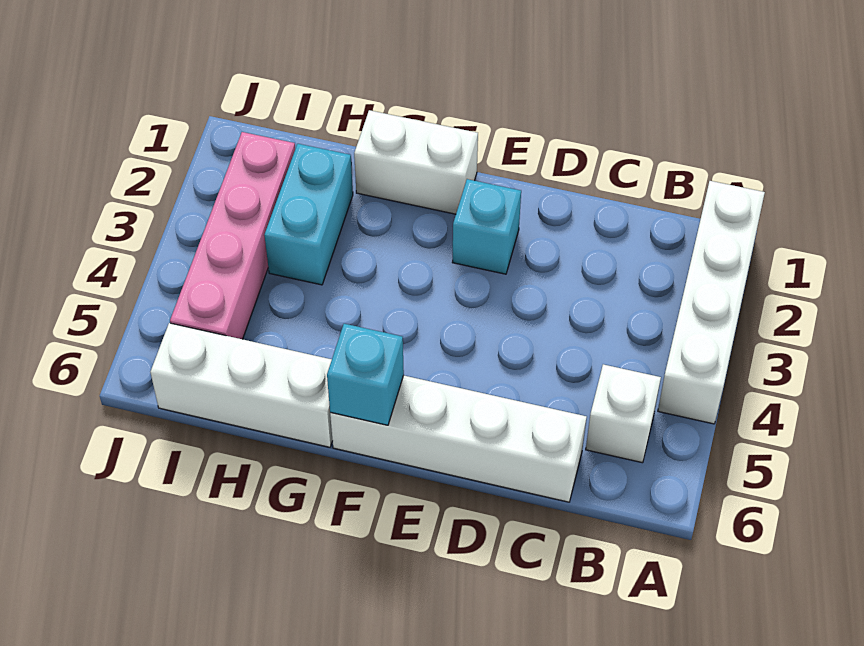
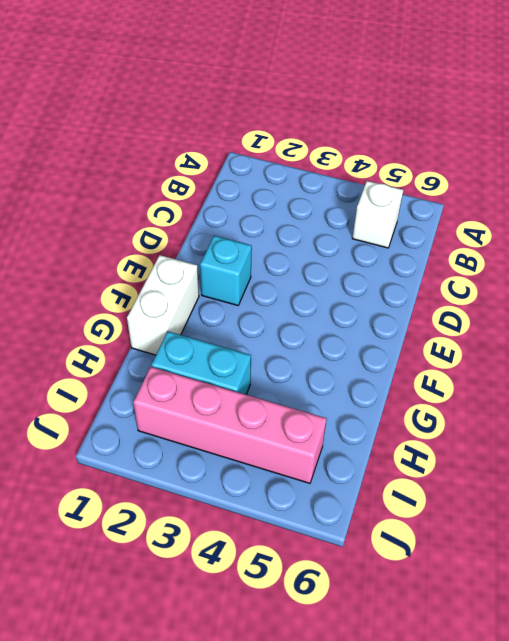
none -> white brick A1:A4 level 1
none -> white brick C6:F6 level 1

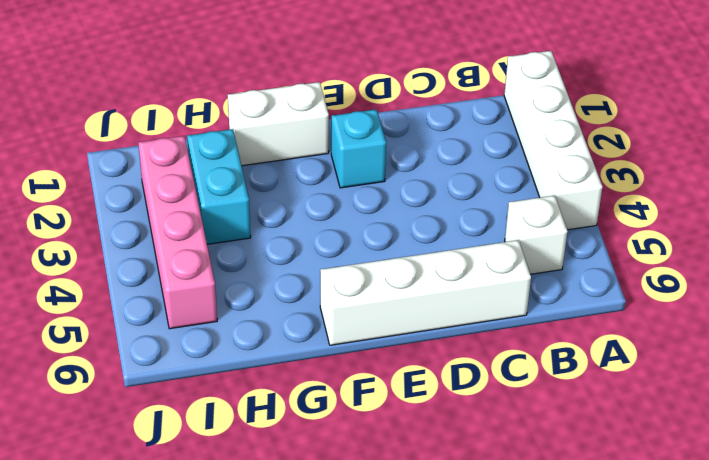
none -> white brick G6:I6 level 1
none -> cyan brick F6 level 2

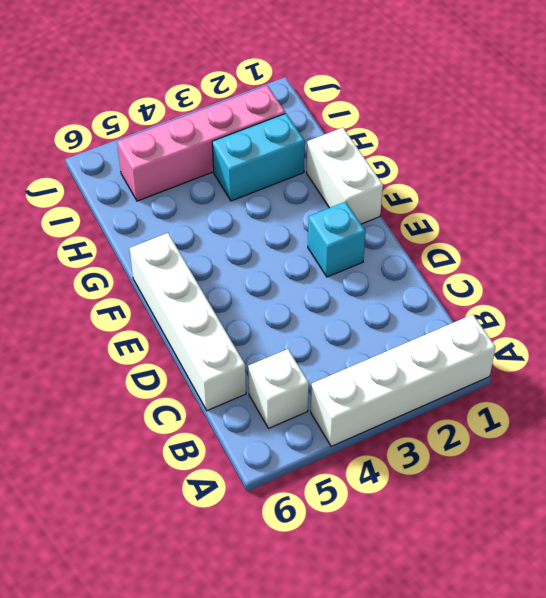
none -> white brick G6:I6 level 1
none -> cyan brick F6 level 2

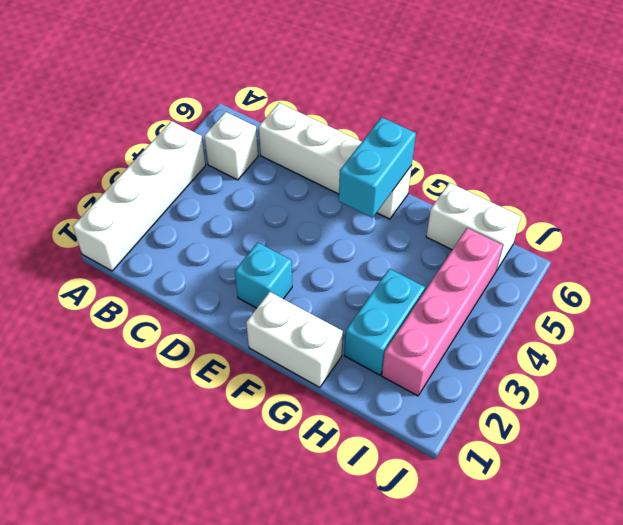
cyan brick F5:F6 level 2 -> cyan brick F6 level 2
white brick H6:I6 level 1 -> white brick G6:I6 level 1

